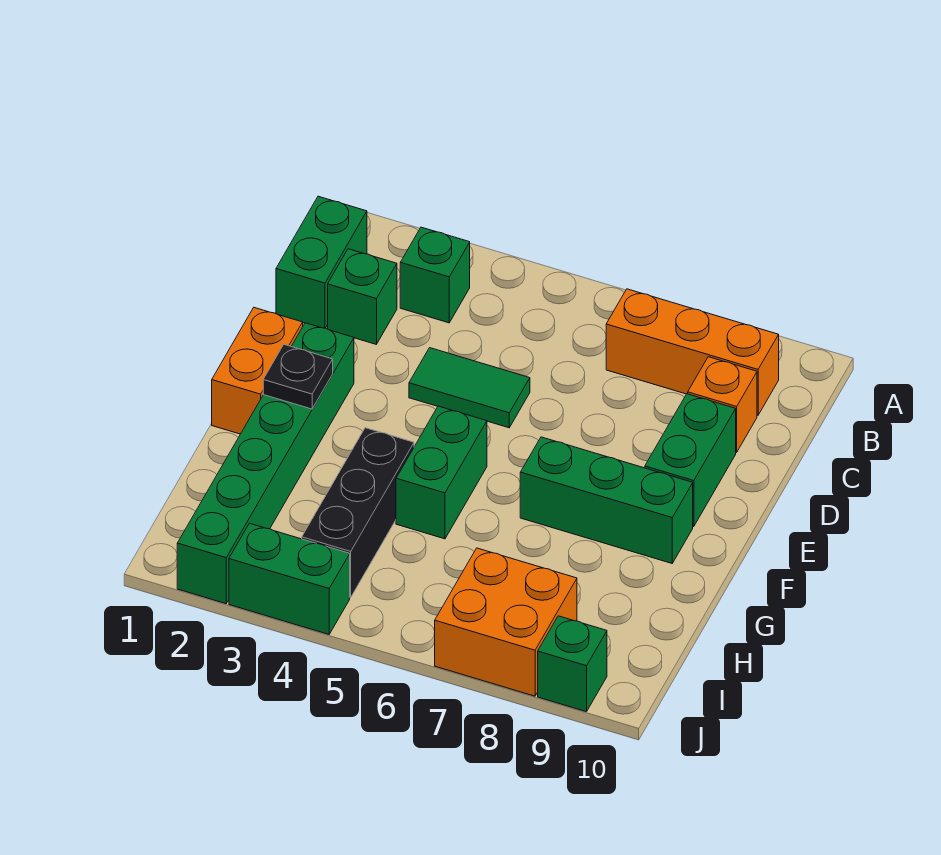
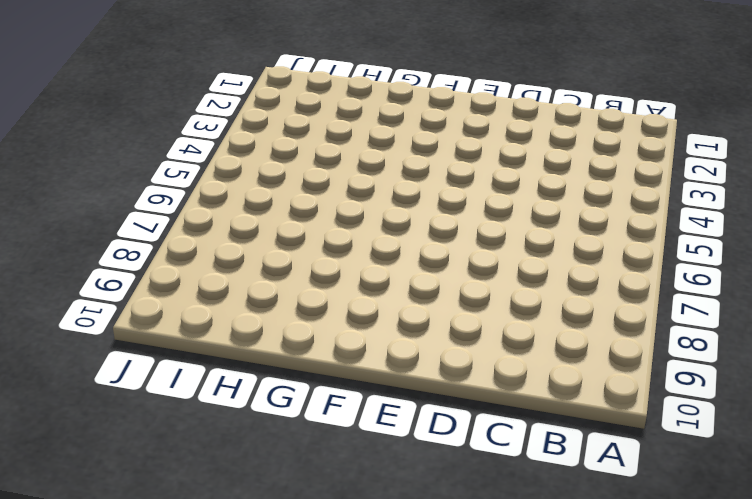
none -> green brick B1:C1 level 1
none -> green brick B3 level 1
none -> orange brick B7:B9 level 1

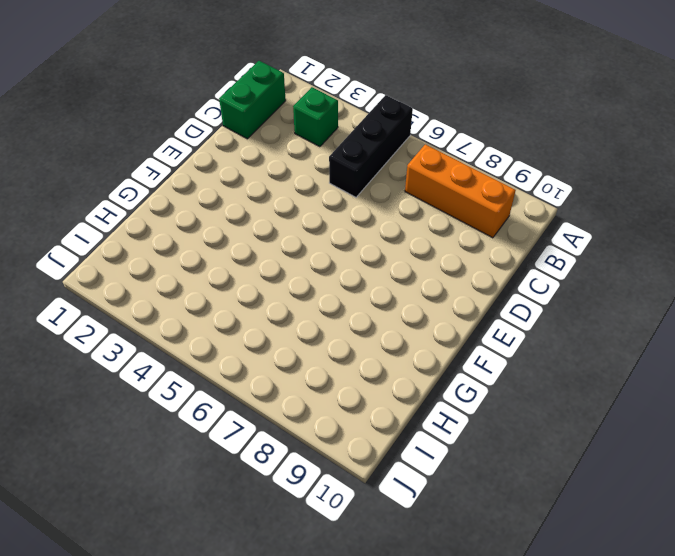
black brick A5:C5 level 1 -> black brick G4:I4 level 1
none -> green brick C2 level 1
none -> orange brick C9 level 1
none -> green tile D4:D5 level 1

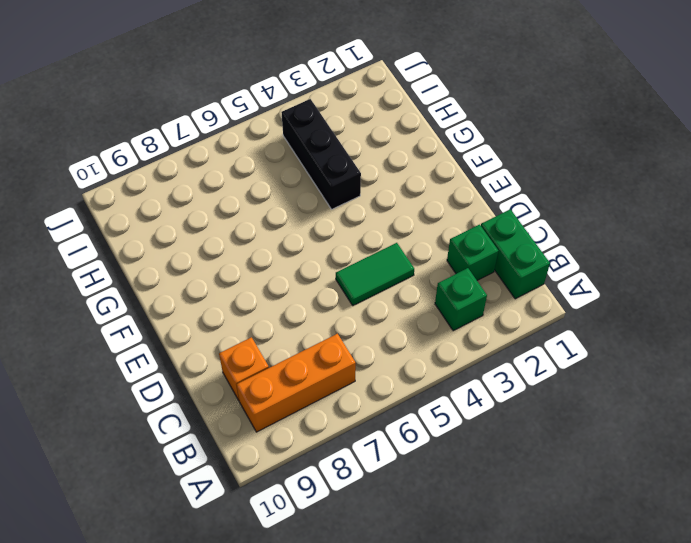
none -> green brick D9:E9 level 1
none -> orange brick E1:F1 level 1
none -> green brick E2:J2 level 1

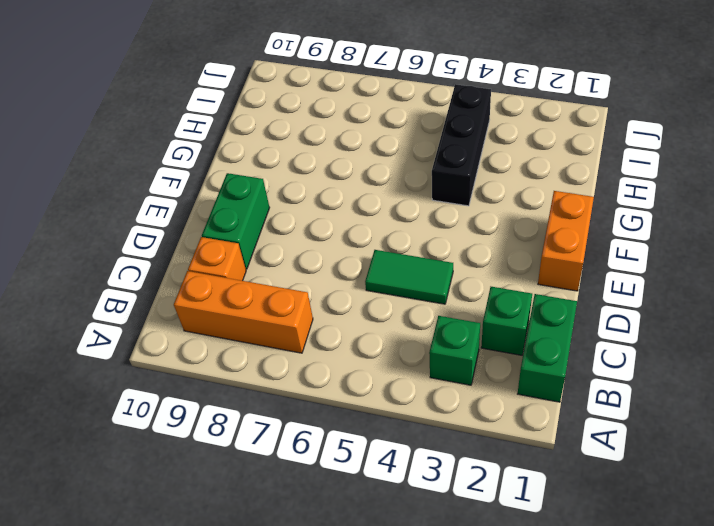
none -> green brick E2:J2 level 1
none -> green brick F5:G5 level 1
none -> green brick F7:F9 level 1

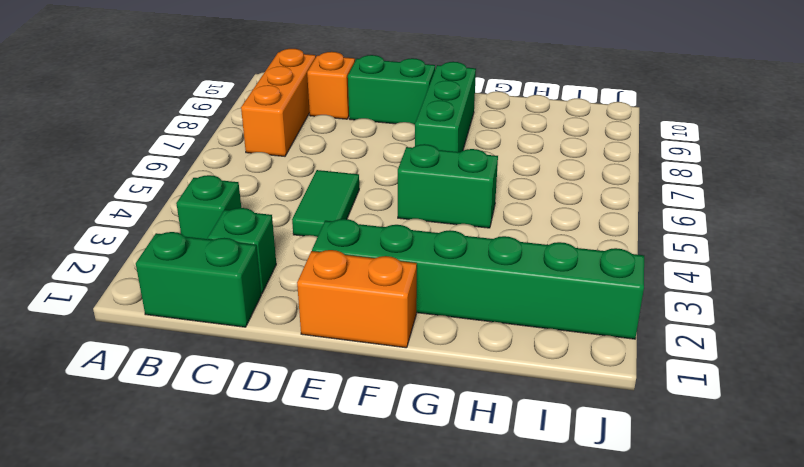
none -> black brick G4:I4 level 1
none -> orange brick I7:J8 level 1
none -> green brick J3:J4 level 1

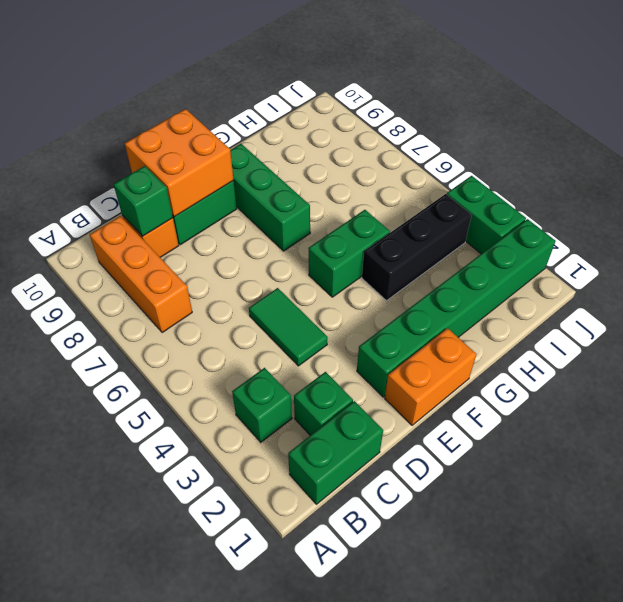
green brick C9 level 2 -> green brick J9 level 1
orange brick D9:E10 level 2 -> orange brick I7:J8 level 1
none -> black plate F2 level 2

